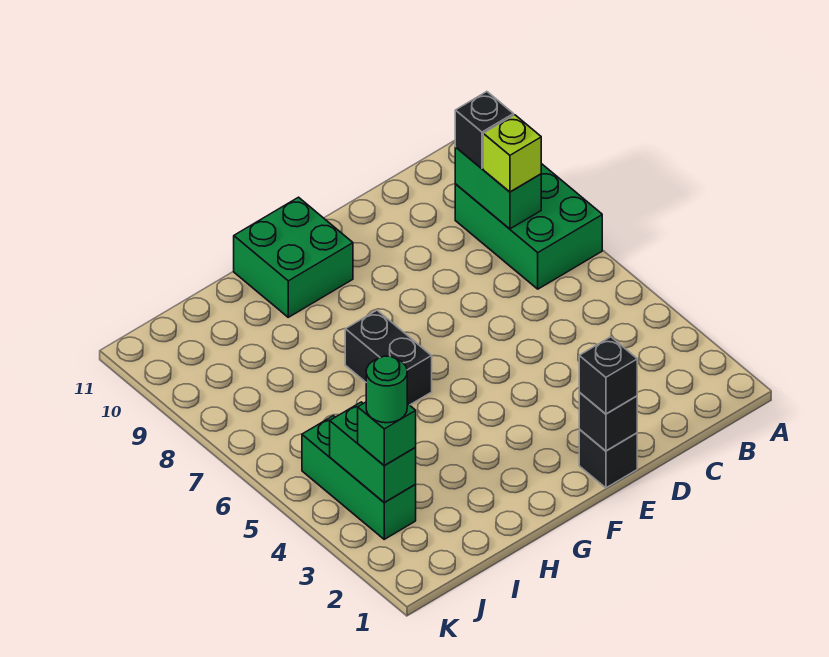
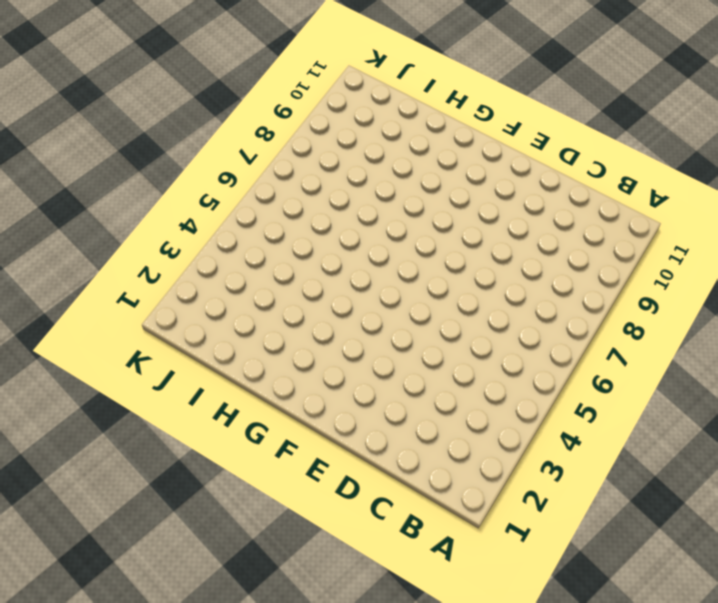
none -> green brick A7:B9 level 1
none -> black brick E1 level 1
none -> green brick F10:G11 level 1

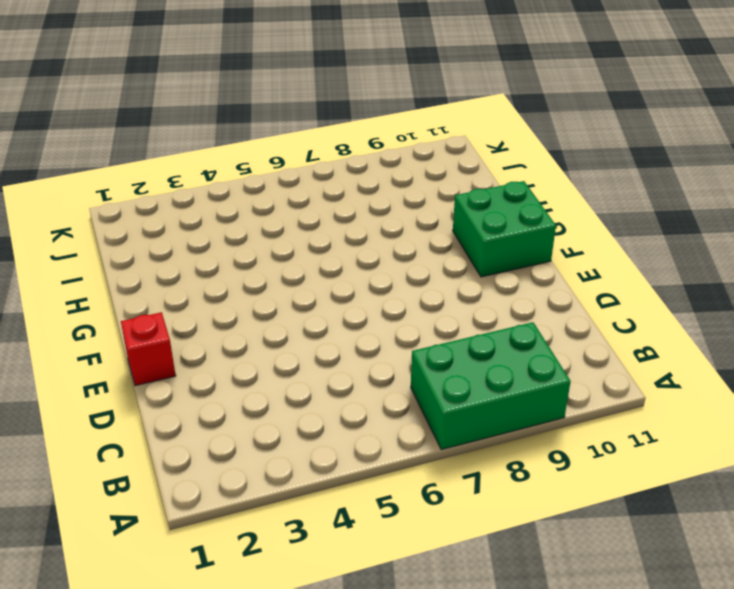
red brick E1 level 1 -> black brick E1 level 1
none -> black brick G6:G7 level 1
none -> green brick J3:J5 level 1
none -> green brick B8:B9 level 2

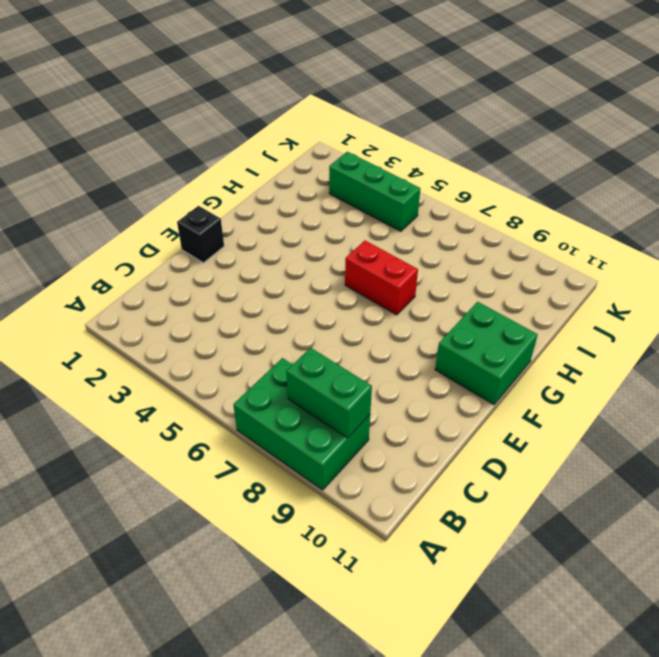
red brick G6:G7 level 1 -> black brick G6:G7 level 1
none -> black brick E1 level 2
none -> green brick J3:J4 level 2
none -> lime brick B8 level 3

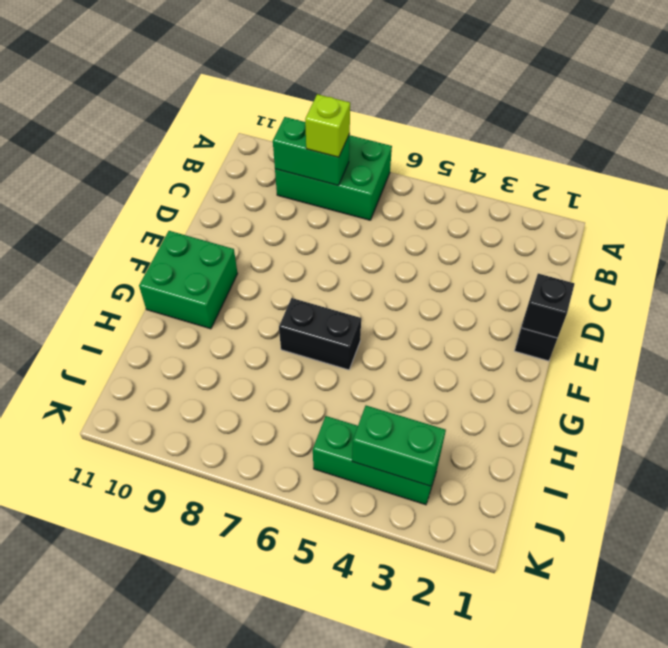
none -> black brick B9 level 3
none -> black brick E1 level 3
none -> green brick J3 level 3

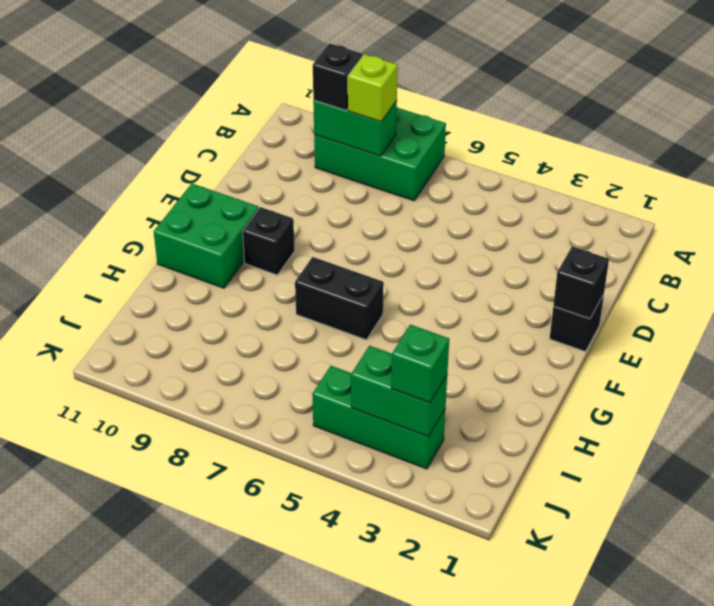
black brick F9 level 1 -> black brick E1 level 3
none -> green round brick J3 level 4

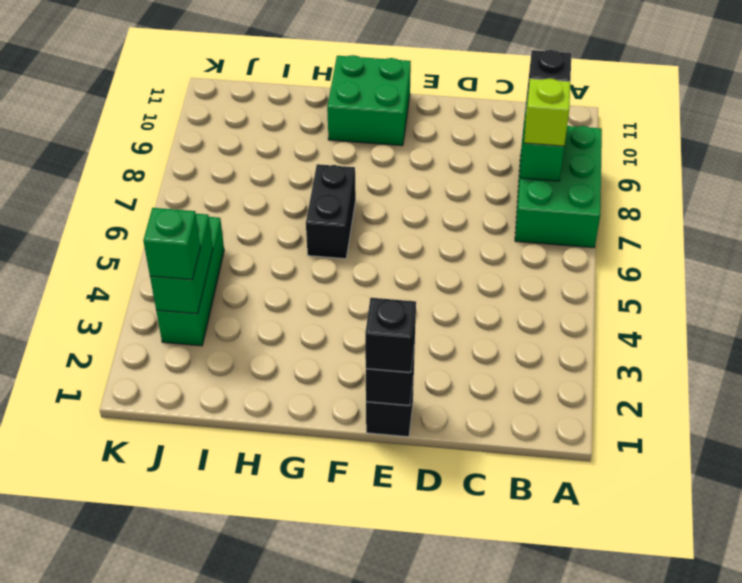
none -> green round brick J3 level 4

